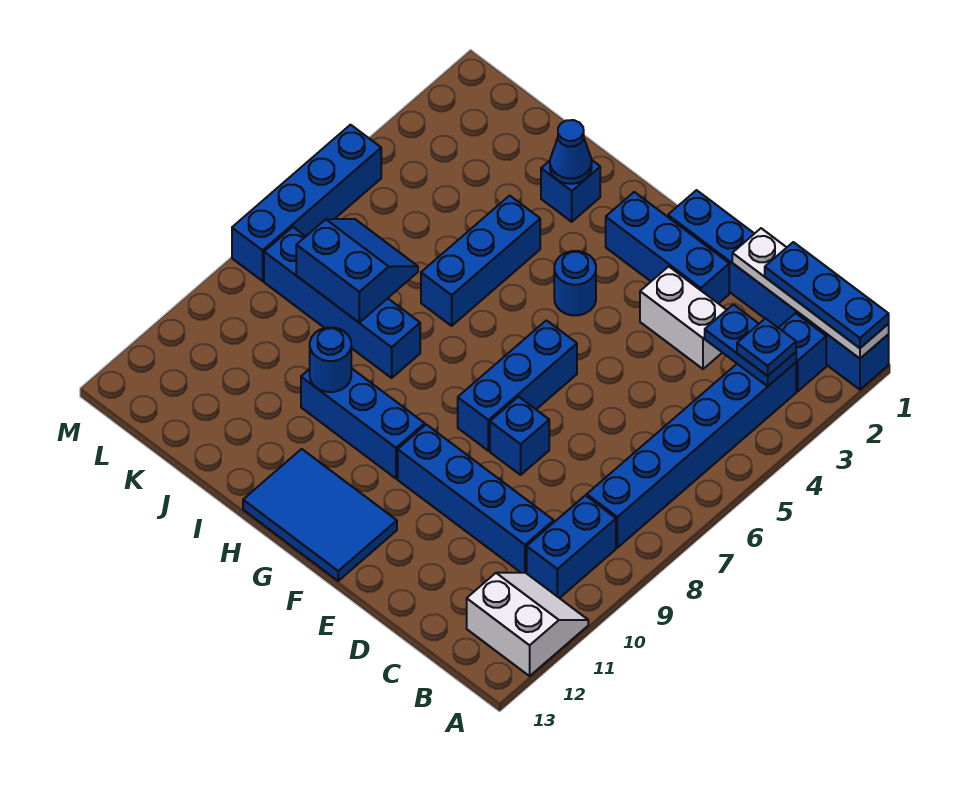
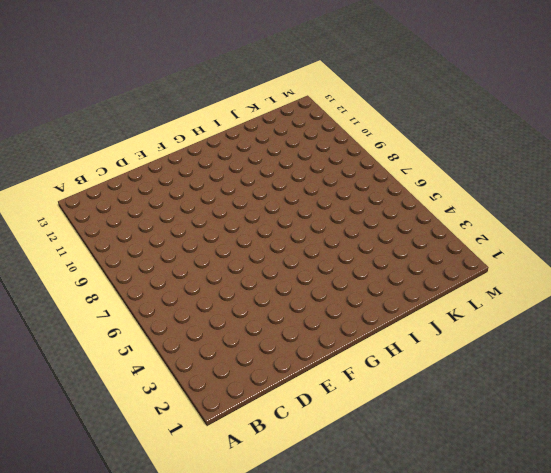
none -> blue brick A1:F1 level 1
none -> white slope A11:B12 level 1 top 12
none -> blue brick B2 level 1

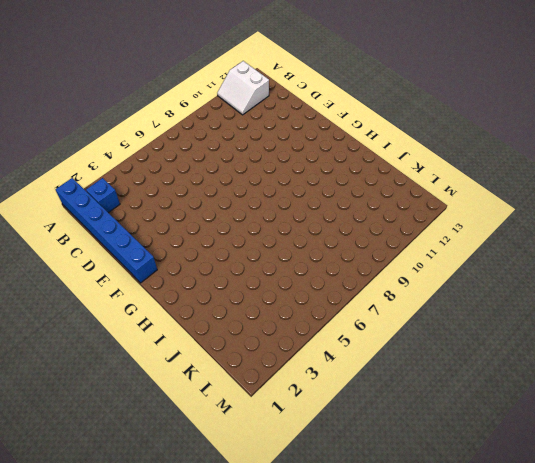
none -> blue brick B3:B8 level 1
none -> blue brick B9:B10 level 1
none -> blue brick C10:F10 level 1

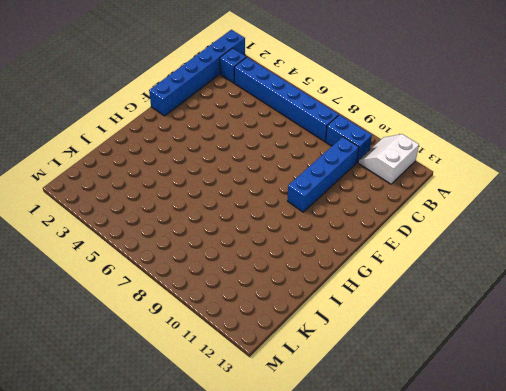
none -> white brick D3:E3 level 1
none -> blue brick E2:G2 level 1
none -> blue brick E8 level 1

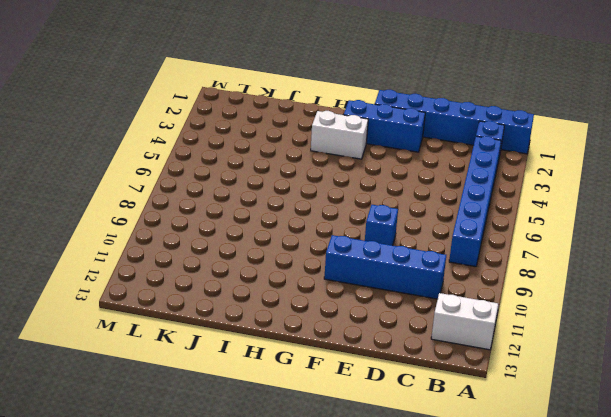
white brick G3:H3 level 1 -> white brick D3:E3 level 1
none -> blue brick B9:B10 level 1
none -> blue brick F6:F8 level 1
none -> blue tile F12:H13 level 1

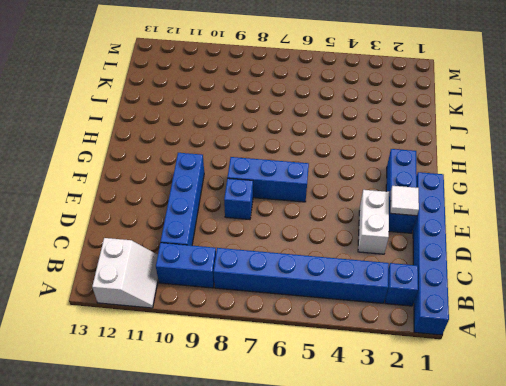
white tile E2 level 2 -> none
none -> blue tile F12:H13 level 1
none -> blue round brick G4 level 1
none -> blue brick G10:I10 level 1

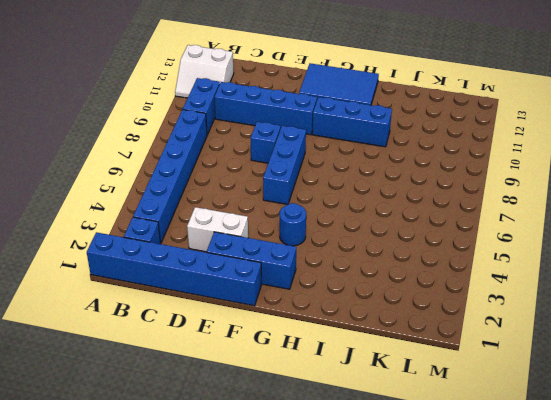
none -> blue brick I2 level 1
none -> blue brick I4:I6 level 1
none -> blue brick I8:L8 level 1

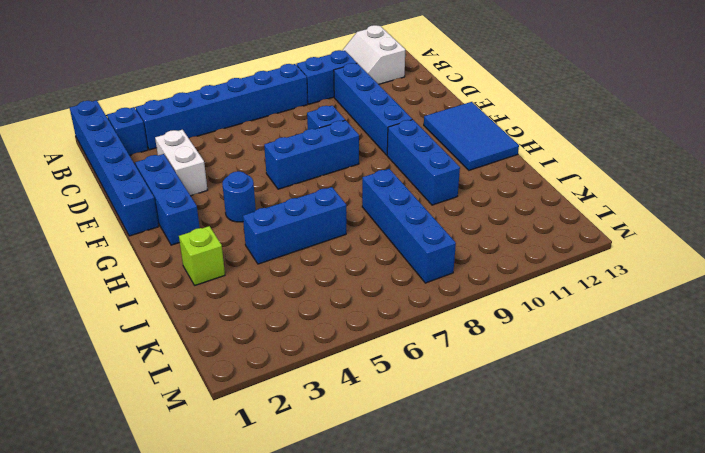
lime brick I2 level 1 -> blue brick I2 level 1
none -> blue brick M5:M8 level 1
none -> white plate A1:D1 level 2
none -> blue plate B3:C3 level 2

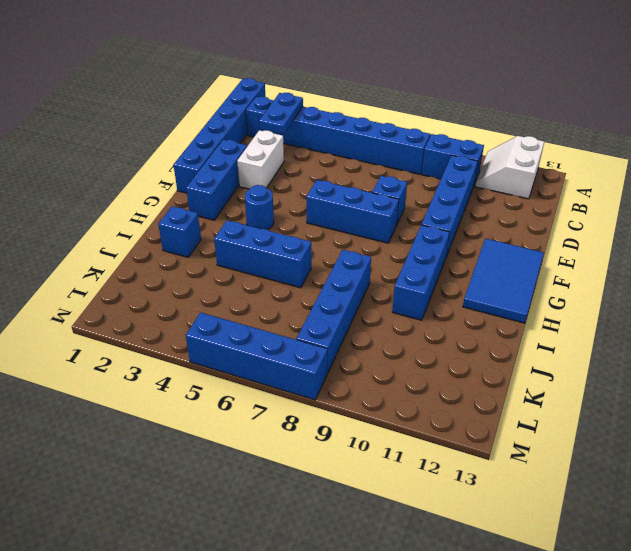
none -> white plate A1:D1 level 2
none -> blue cone I2 level 2
none -> blue round brick I10 level 2

